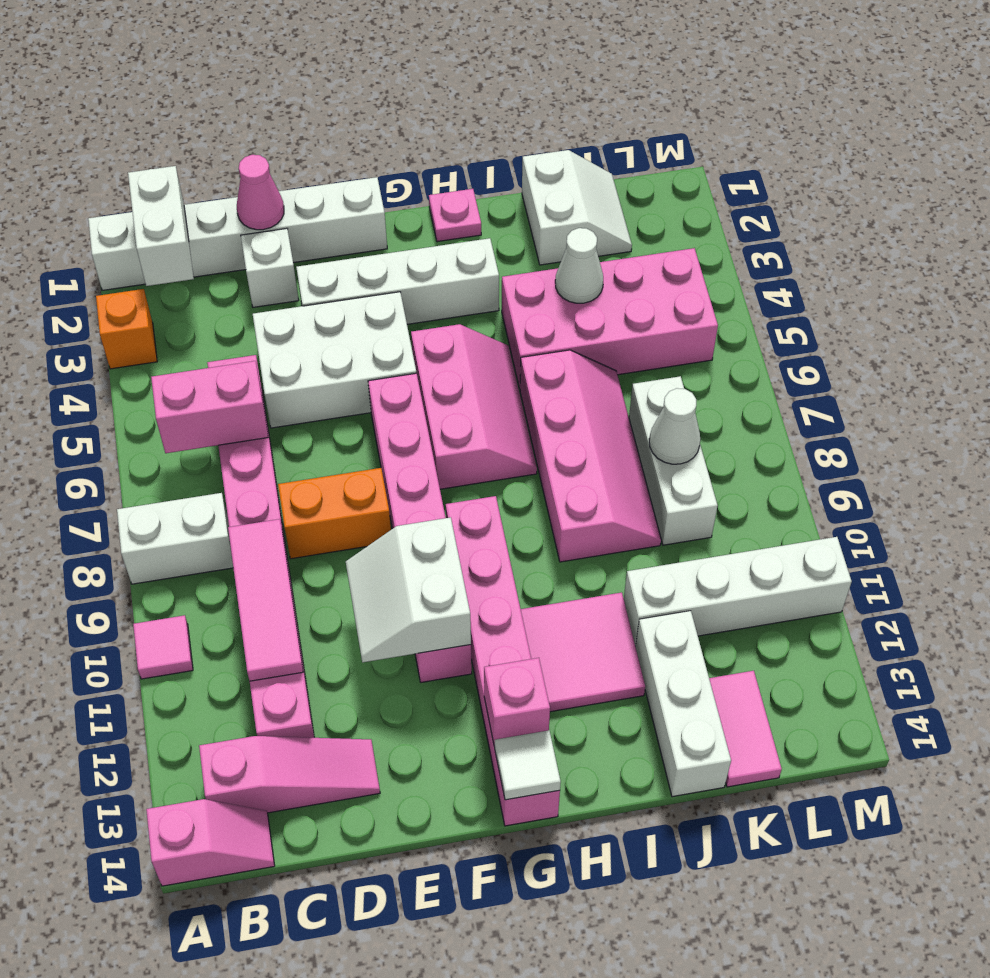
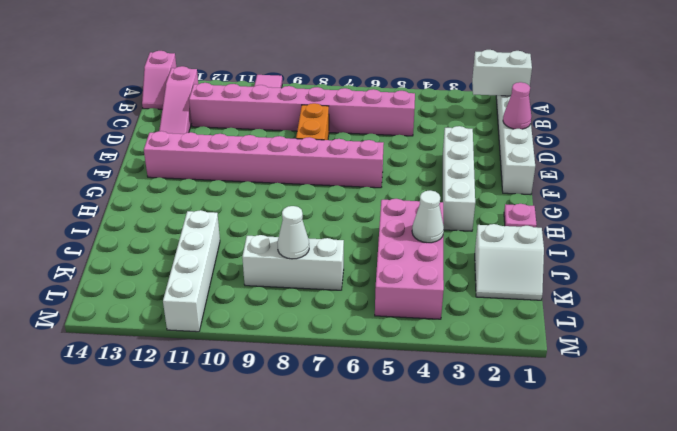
pink brick F6:F13 level 1 -> pink brick F6:F11 level 1
none -> orange brick A3 level 1
none -> white brick A8:B8 level 1
none -> white brick D2 level 1
none -> white brick D4:F5 level 1

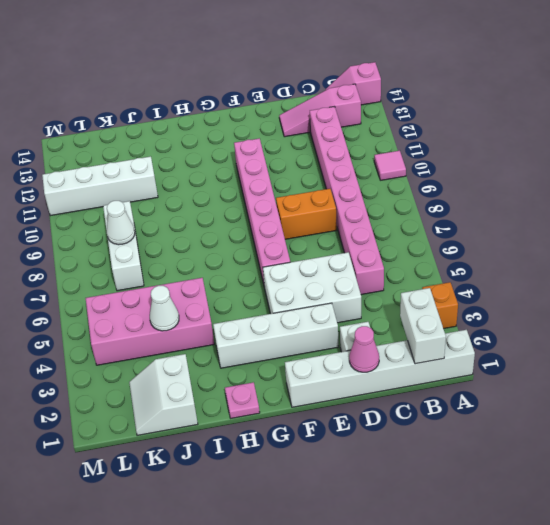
none -> white brick A8:B8 level 1
none -> pink slope G5:H7 level 1 top G
none -> pink brick G9:G14 level 1
none -> pink tile H11:I12 level 1

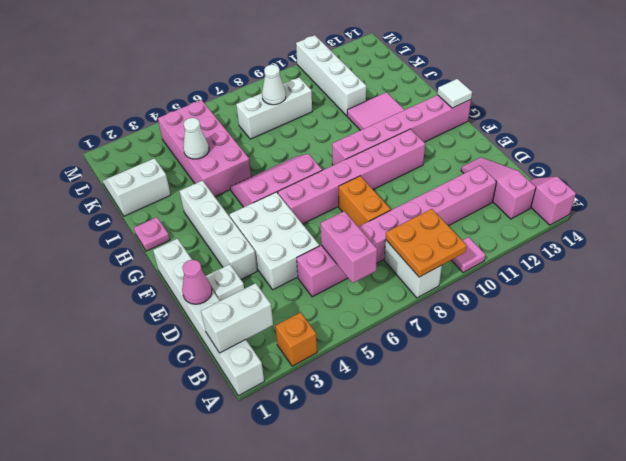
orange plate A8:B9 level 2 -> none
none -> pink slope I6:J9 level 1 top I
none -> white brick J12:J14 level 1
none -> pink tile K13:K14 level 1
none -> pink tile C9:C11 level 2

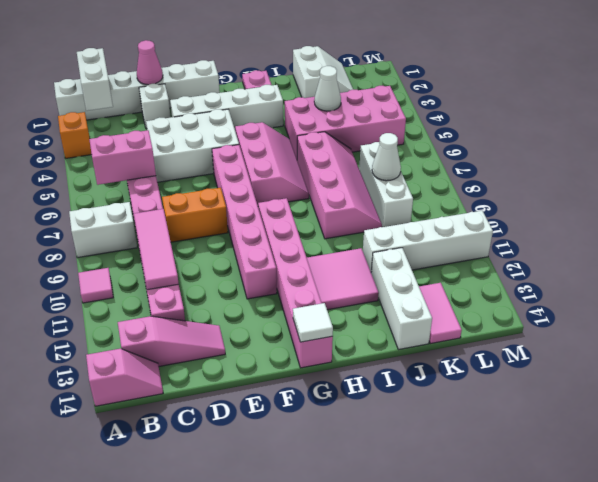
none -> white slope E10:F11 level 2 top F
none -> pink brick G13 level 2

